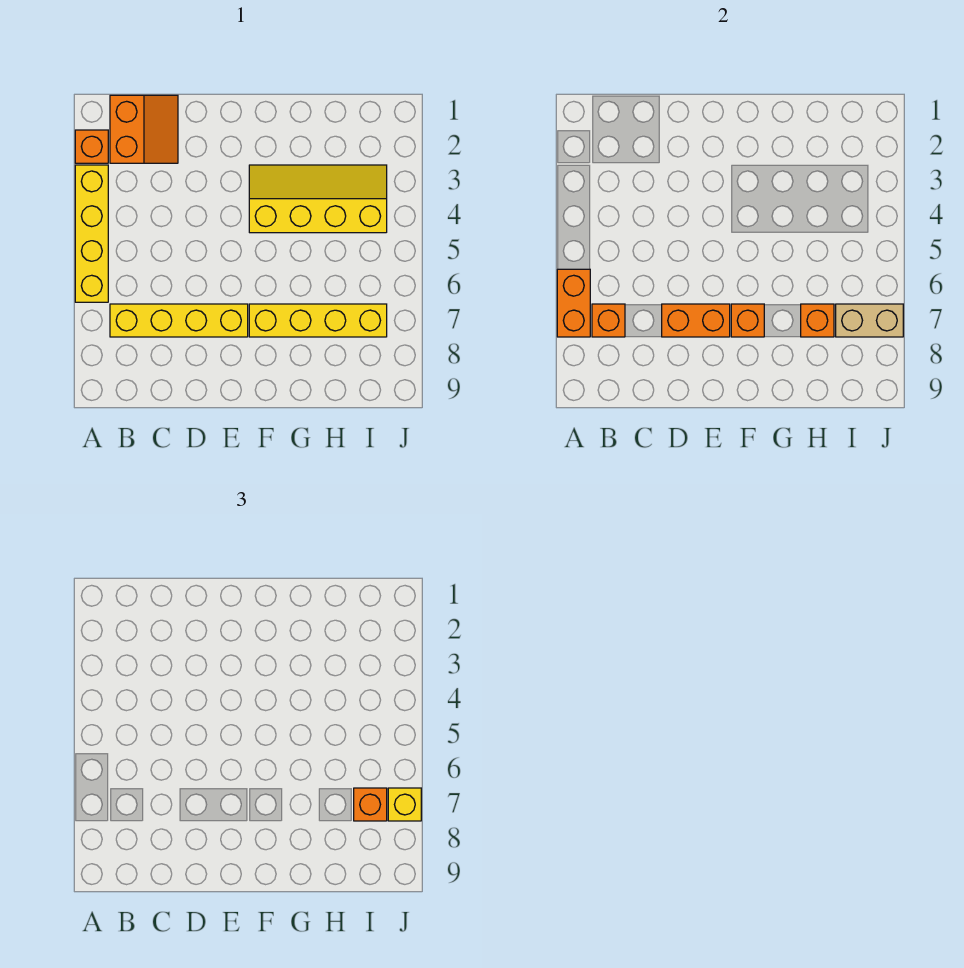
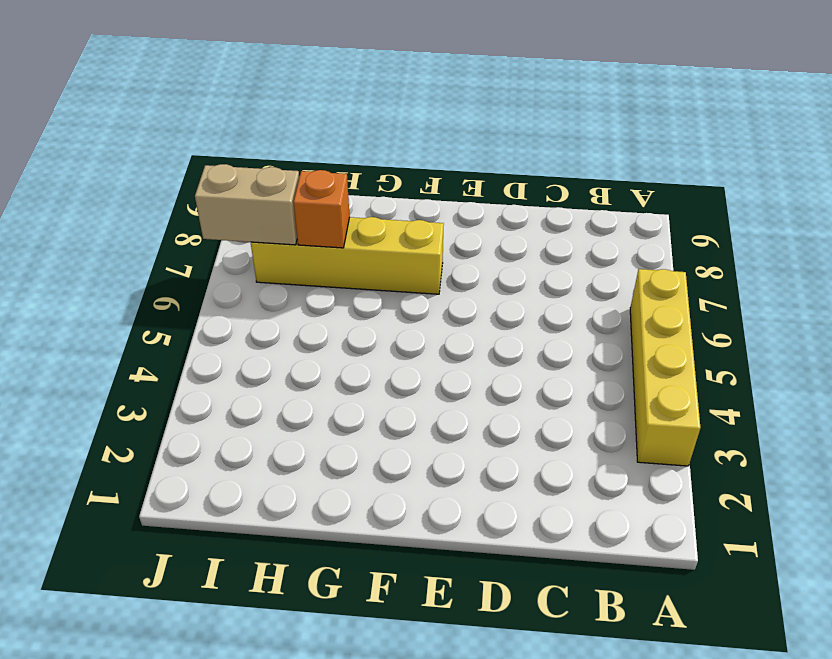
none -> orange brick A2 level 1
none -> orange slope B1:C2 level 1 top B
none -> yellow brick B7:E7 level 1

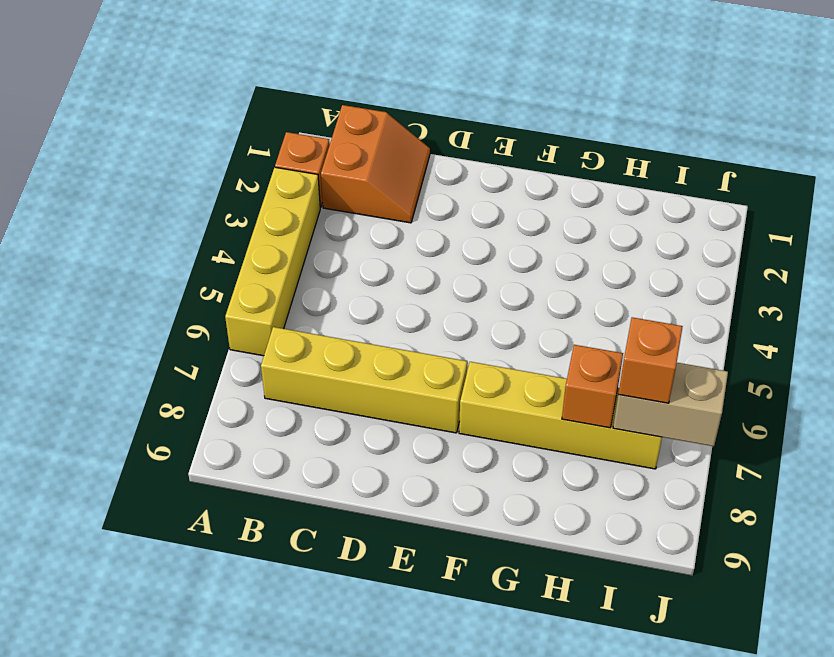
none -> yellow slope F3:I4 level 1 top 4
none -> orange brick A6:A7 level 2
none -> orange brick B7 level 2

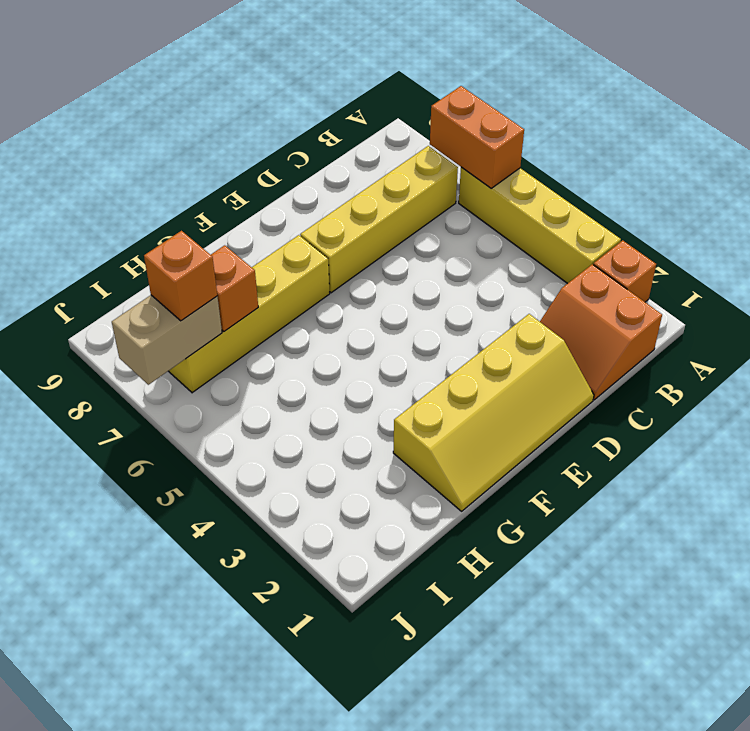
yellow slope D1:G2 level 1 top 2 -> yellow slope F3:I4 level 1 top 4
none -> orange brick B7 level 2
none -> orange brick D7:E7 level 2
none -> orange brick F7 level 2

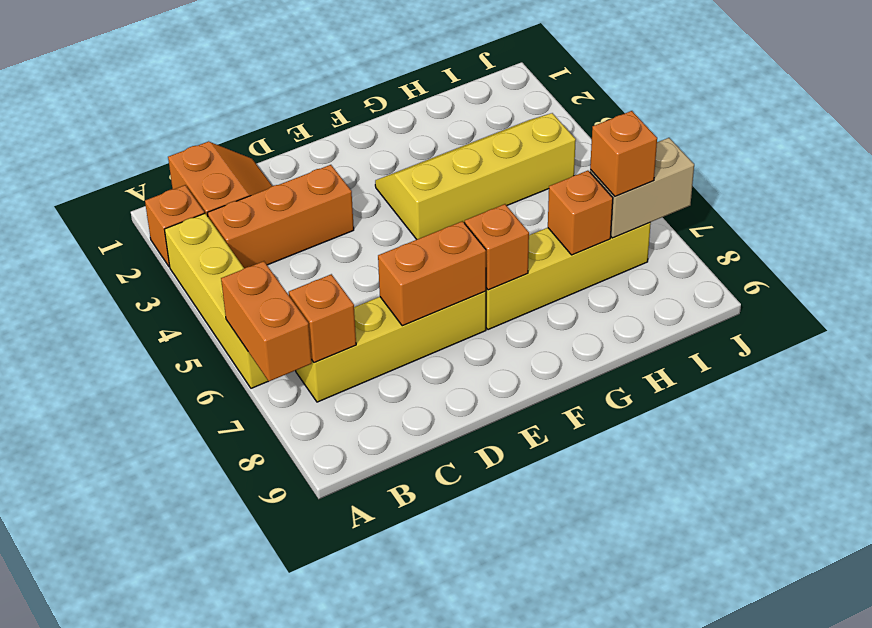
orange brick B3:D3 level 1 -> none
none -> yellow brick J7 level 3

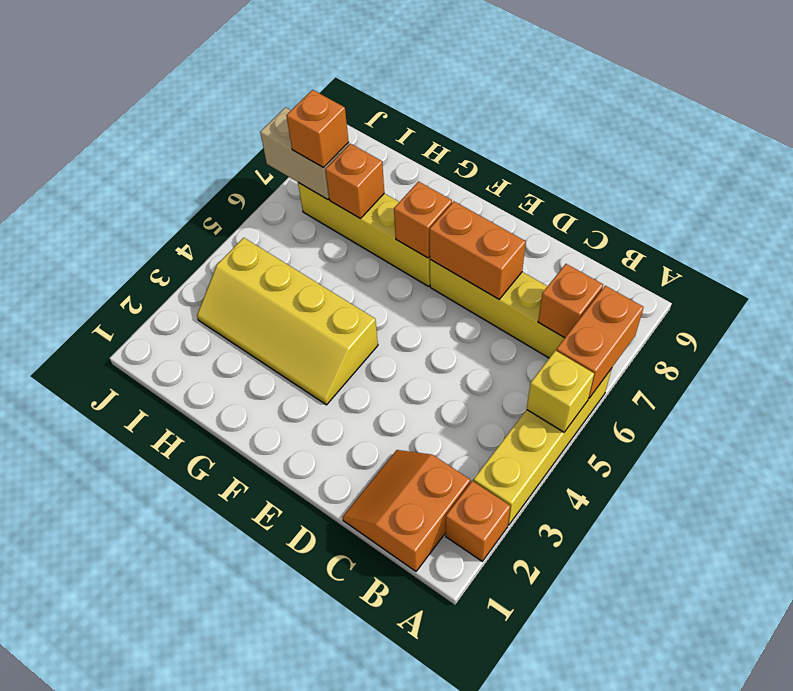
yellow brick A5 level 2 -> yellow brick J7 level 3

